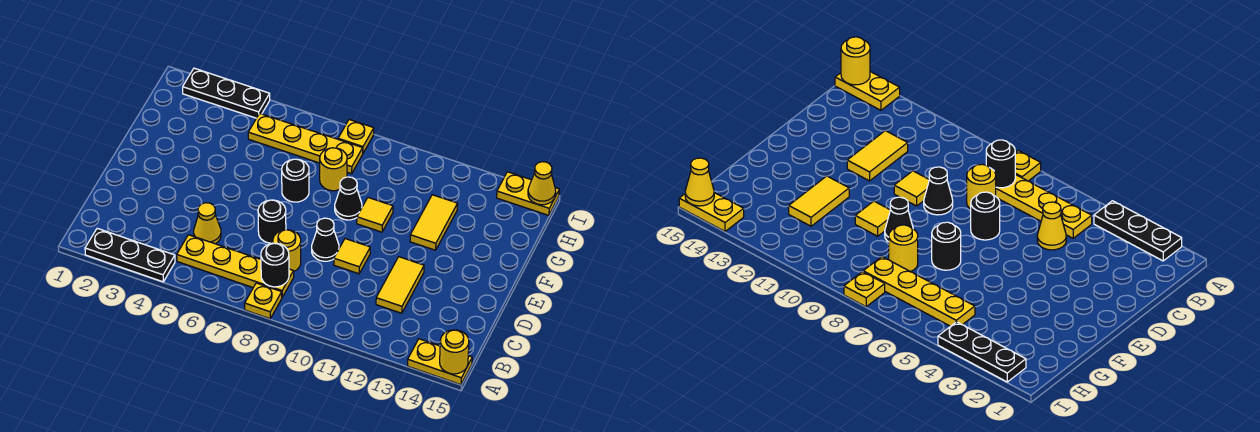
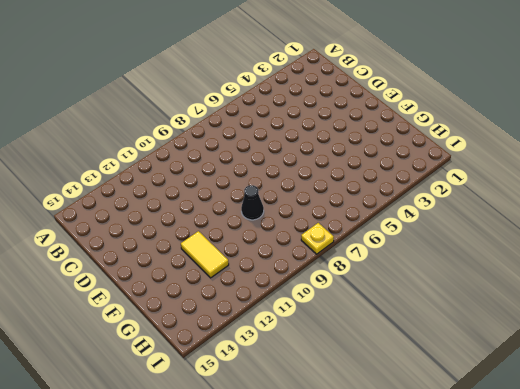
none -> black plate A2:A4 level 1
none -> yellow plate A8 level 1
none -> yellow plate A14:A15 level 1

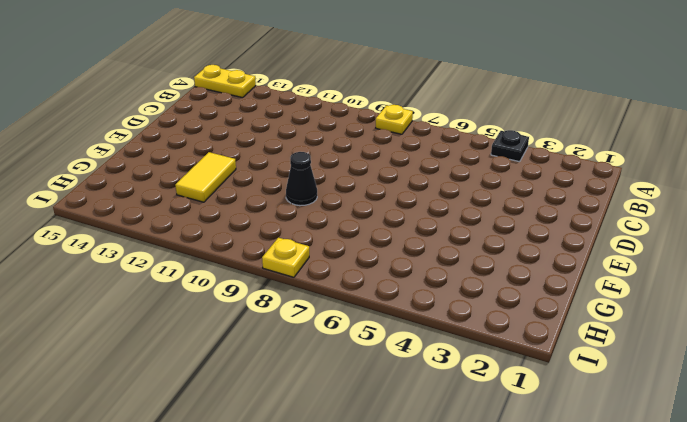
black plate A4 level 1 -> black plate A2:A4 level 1
none -> yellow plate B5:B8 level 1
none -> yellow cone C5 level 1
none -> yellow round brick C8 level 1

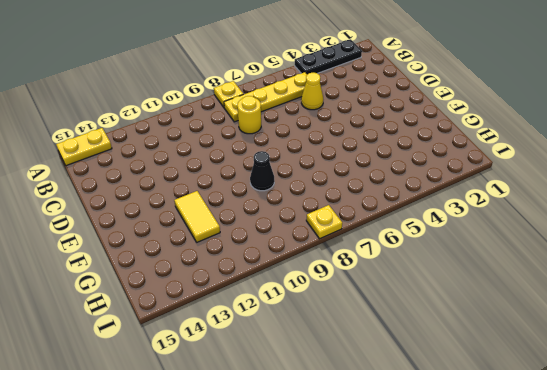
none -> yellow tile C12:D12 level 1
none -> black round brick D7 level 1
none -> black cone D9 level 1

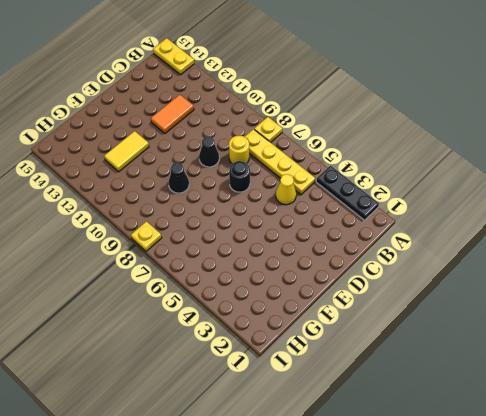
orange tile C12:D12 level 1 -> yellow tile C12:D12 level 1
none -> yellow tile D10 level 1
none -> black round brick F7 level 1
none -> yellow tile F10 level 1

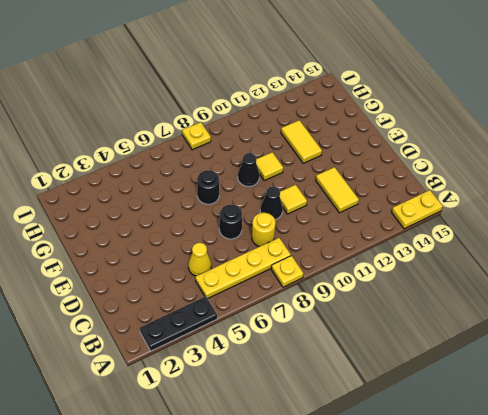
none -> yellow round brick G8 level 1
none -> yellow plate H5:H8 level 1
none -> black plate I2:I4 level 1

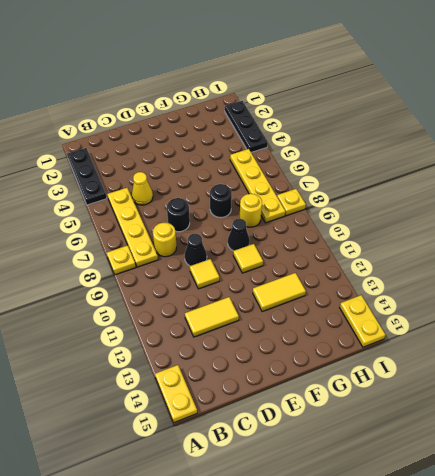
none -> yellow round brick A15 level 2
none -> black round brick B8 level 2
none -> yellow cone I15 level 2

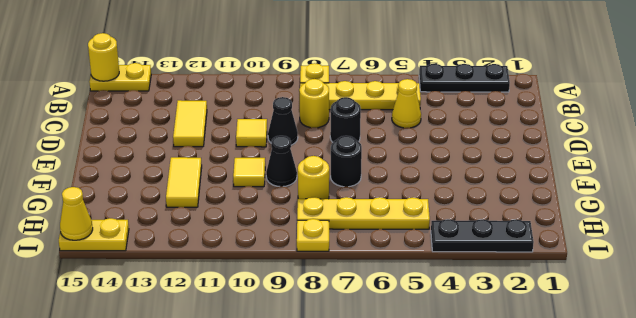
none -> black round brick B8 level 2

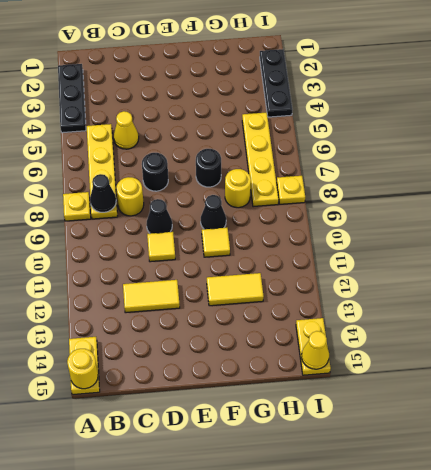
black cone B8 level 2 -> black round brick B8 level 2

